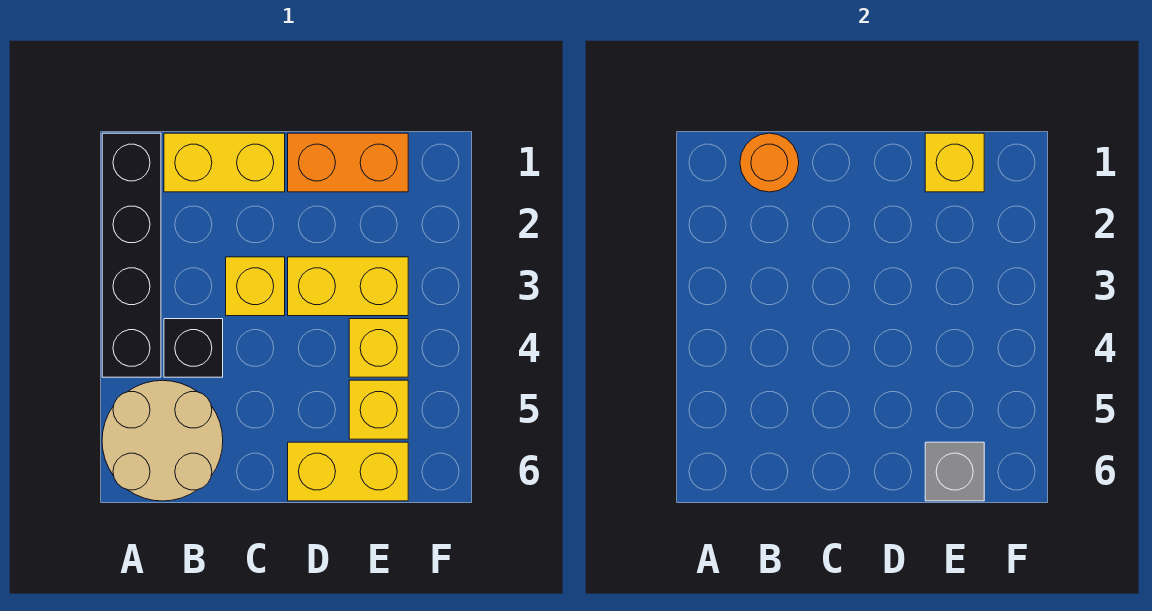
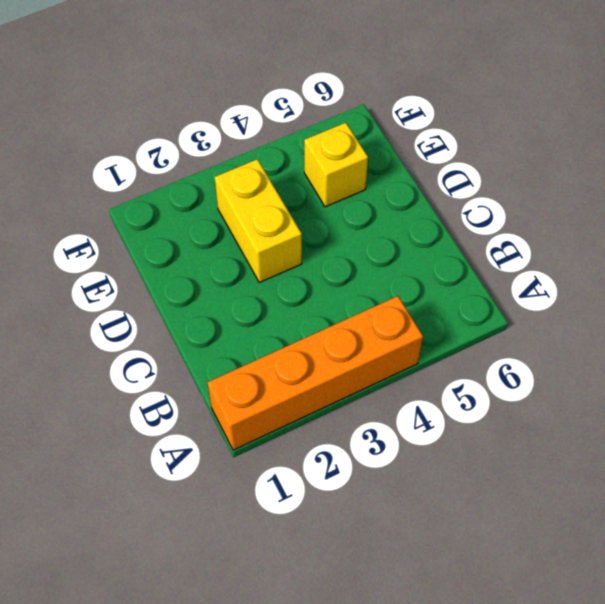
orange brick A1:A4 level 1 -> black brick A1:A4 level 1
none -> tan round brick A5:B6 level 1
none -> yellow brick B1:C1 level 1
none -> black brick B4 level 1

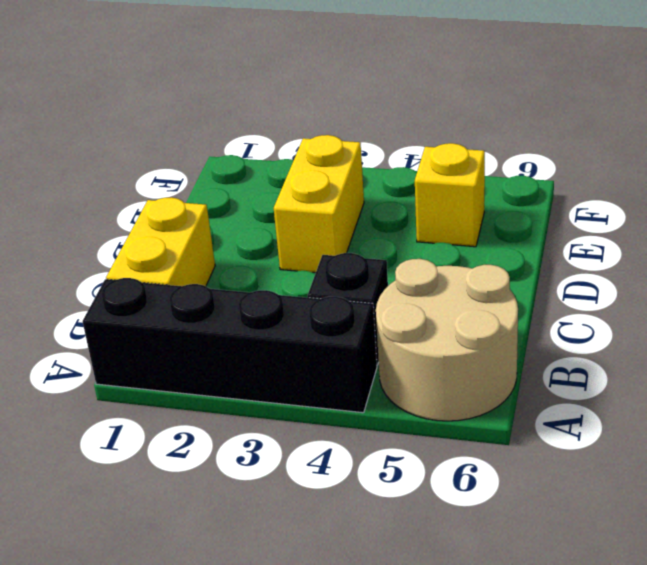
none -> yellow brick C3 level 1
none -> orange brick D1:E1 level 1
none -> yellow brick D6:E6 level 1

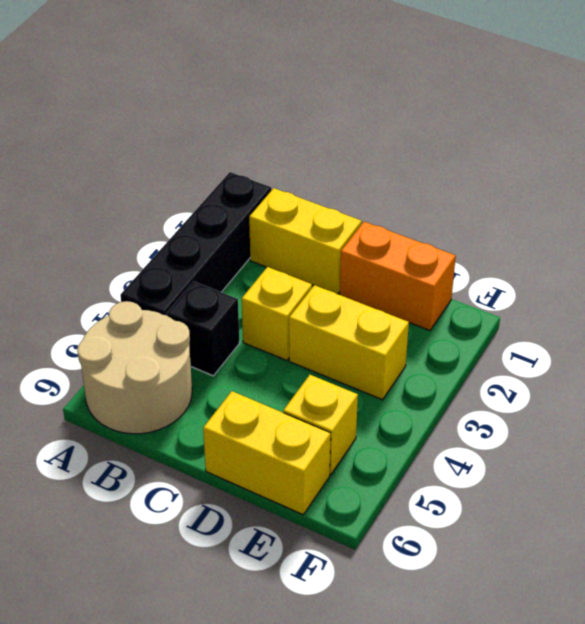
none -> yellow brick E4 level 1
none -> orange round brick B1 level 2
none -> yellow brick E1 level 2

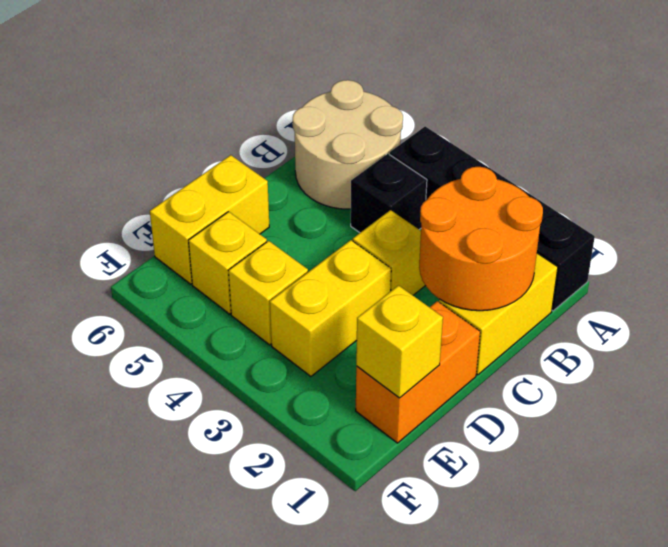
orange round brick B1:C2 level 2 -> orange round brick B1 level 2
none -> grey brick E6 level 2

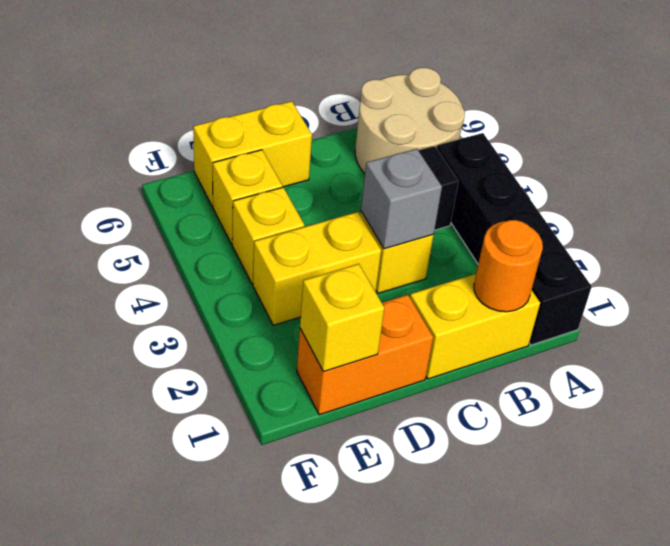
grey brick C3 level 2 -> grey brick E6 level 2

